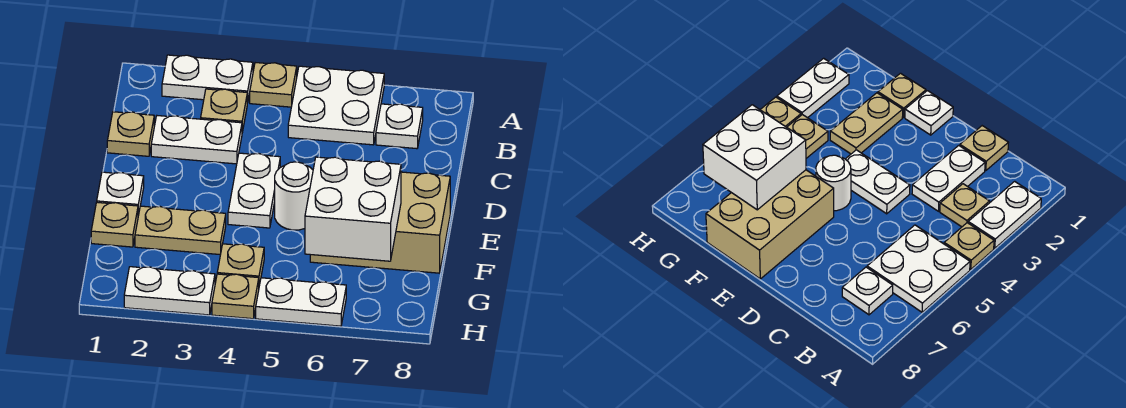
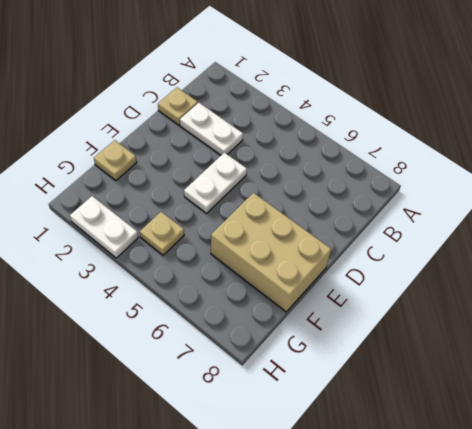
none -> white plate A2:A3 level 1
none -> tan plate A4 level 1
none -> white plate A5:B6 level 1

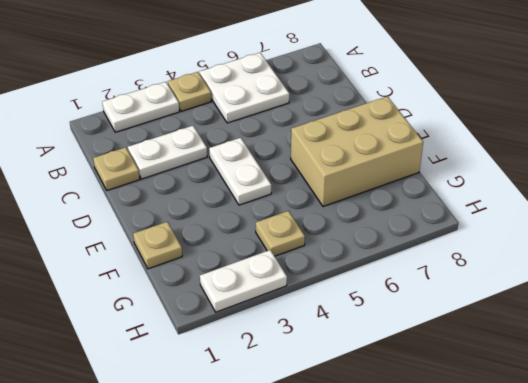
none -> tan plate B3 level 1
none -> white plate B7 level 1
none -> white plate E1 level 1

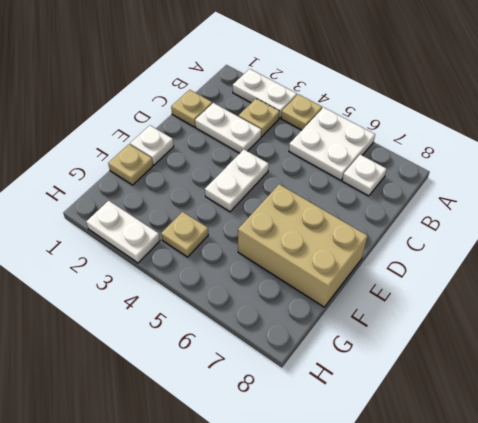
none -> white round brick E5 level 1
none -> tan plate F2:F3 level 1
none -> tan plate H4 level 1

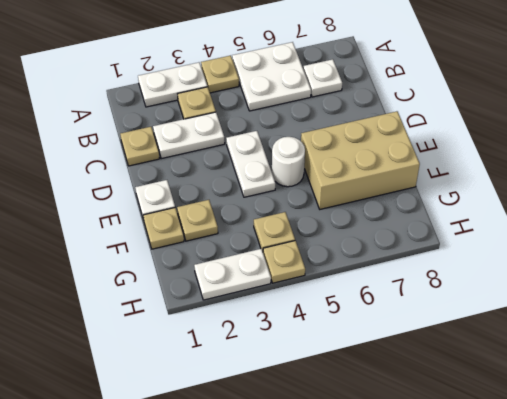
tan plate F2 level 1 -> tan plate F2:F3 level 1
none -> white plate H5:H6 level 1
none -> white brick F6:G7 level 2

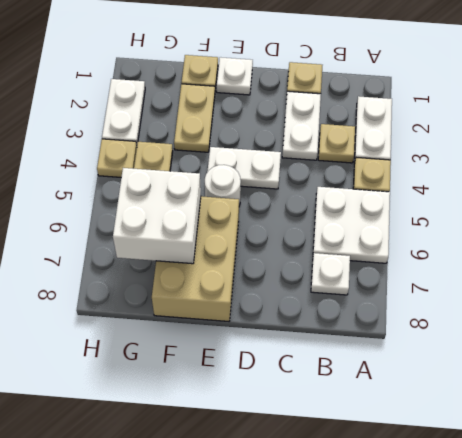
none -> white plate H5:H6 level 1

